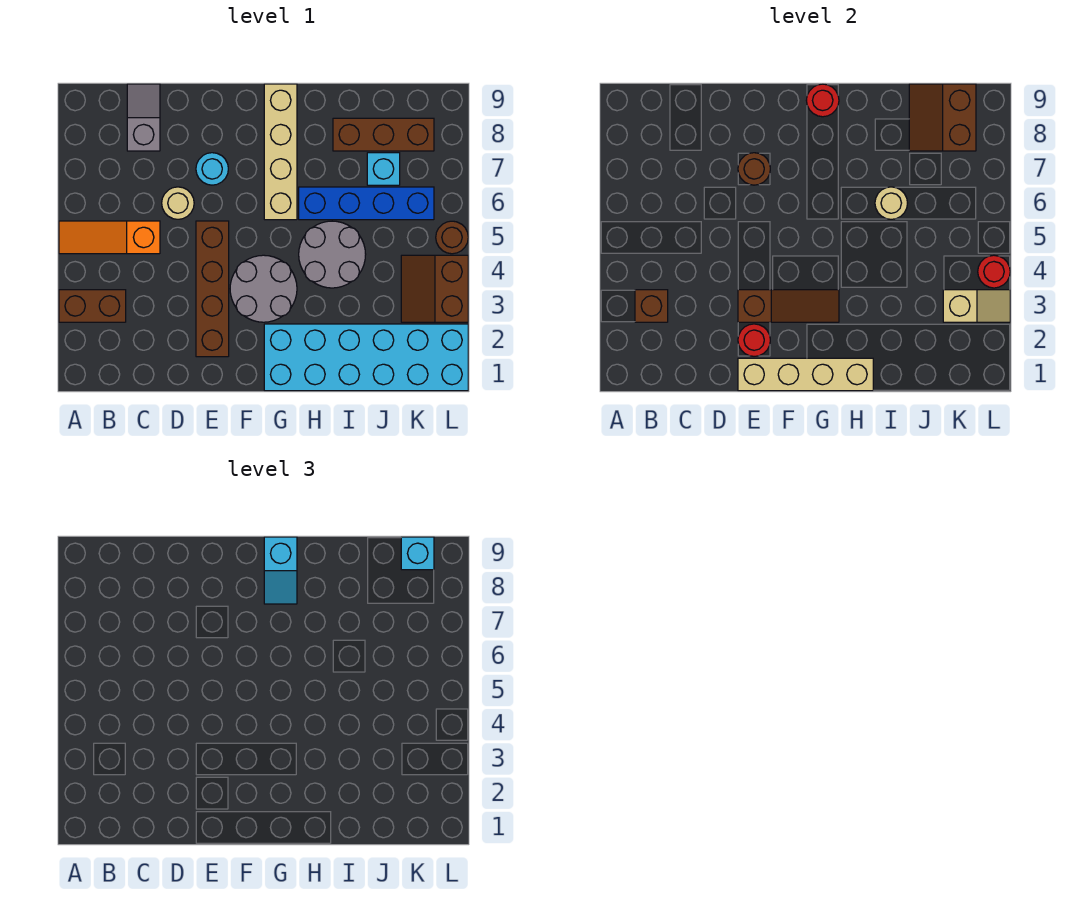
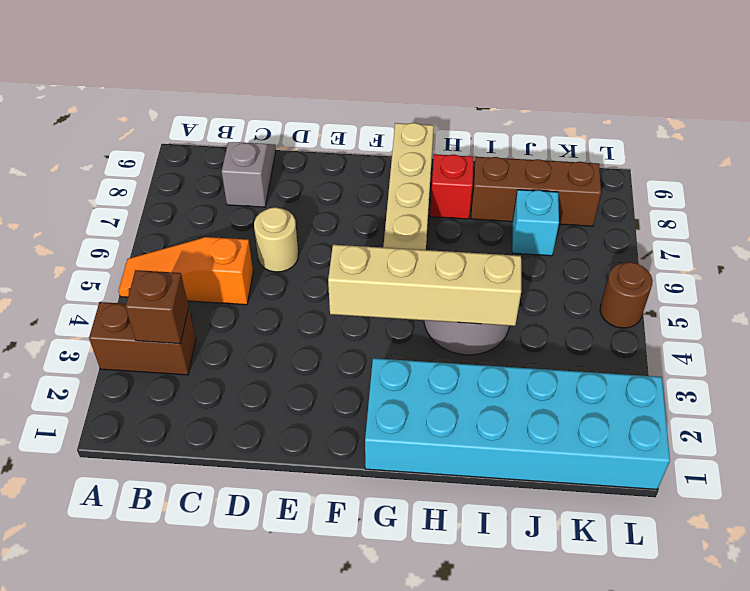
tan brick F4:I4 level 2 -> tan brick E1:H1 level 2
red brick H8 level 1 -> none
none -> brown brick E2:E5 level 1
none -> cyan round brick E7 level 1
none -> grey round brick F3:G4 level 1

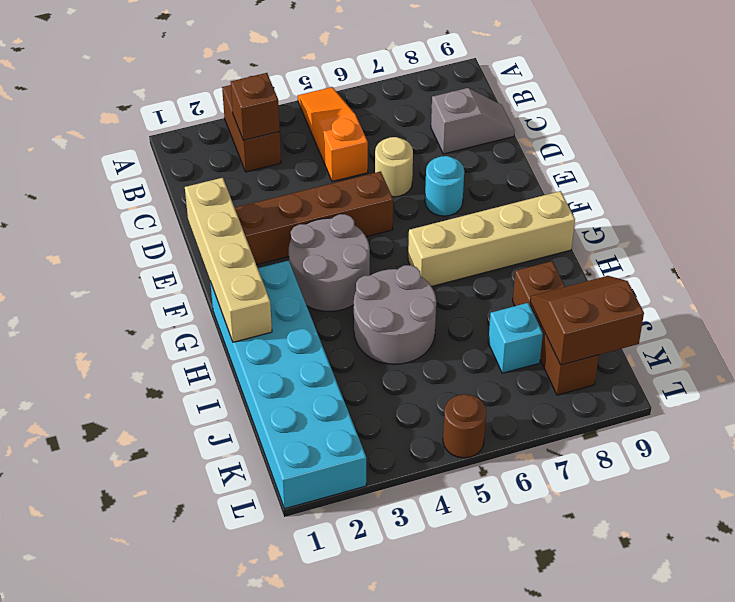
none -> blue brick H6:K6 level 1
none -> brown slope K3:L4 level 1 top L
none -> red round brick E2 level 2

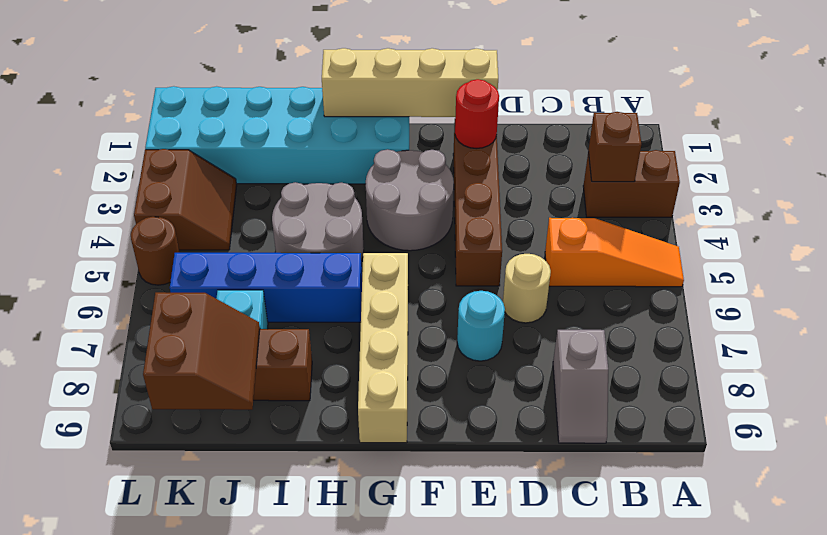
none -> brown slope E3:G3 level 2 top E
none -> brown round brick E7 level 2
none -> red round brick G9 level 2

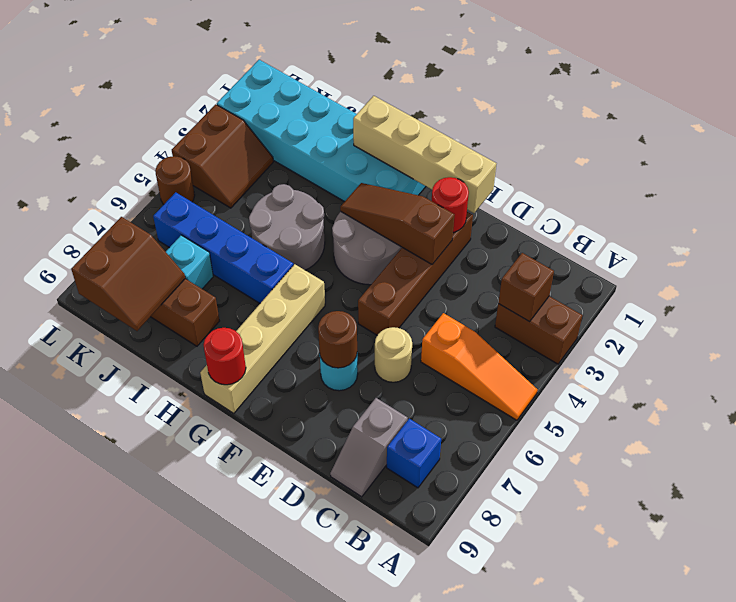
blue brick B8 level 1 -> none
none -> tan round brick I6 level 2
none -> tan slope K3:L3 level 2 top K
none -> red round brick L4 level 2

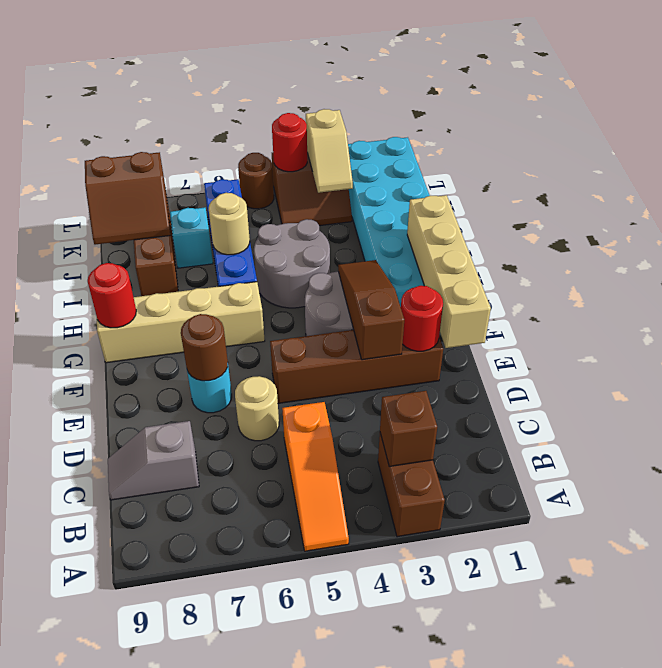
tan slope K3:L3 level 2 top L -> tan slope K3:L3 level 2 top K
none -> cyan slope G8:G9 level 3 top 9
none -> cyan brick K9 level 3

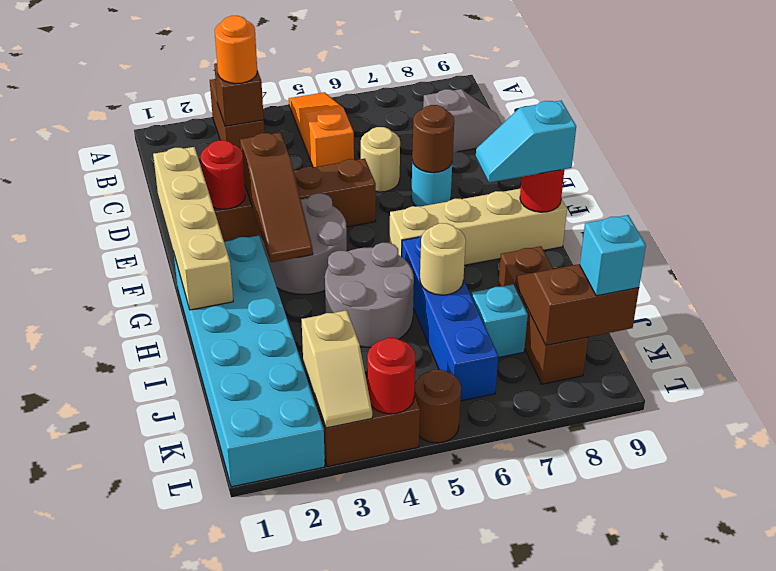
orange round brick B3 level 3 -> none

